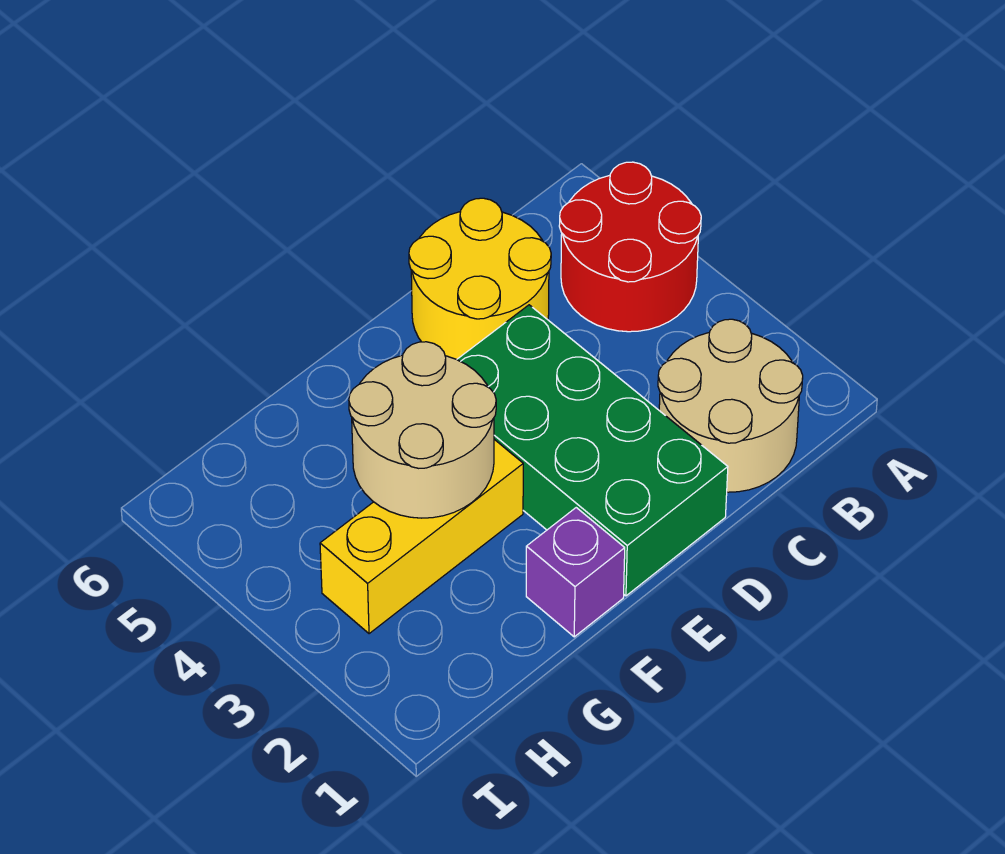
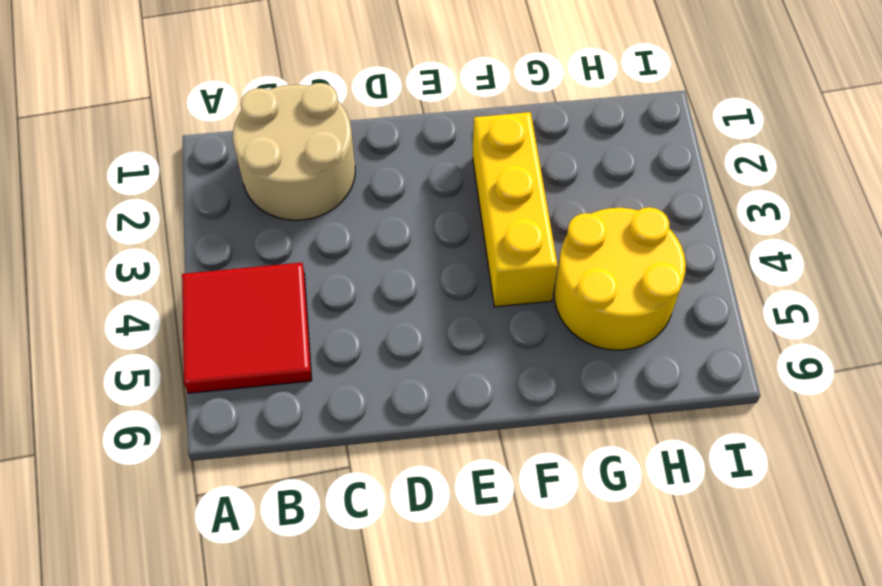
red tile A4:B5 level 1 -> red round brick A4:B5 level 1
yellow brick F2:F4 level 1 -> yellow brick F3:H3 level 1
yellow round brick G4:H5 level 1 -> yellow round brick C5:D6 level 1
none -> green brick D1:E4 level 1
none -> purple brick F1 level 1

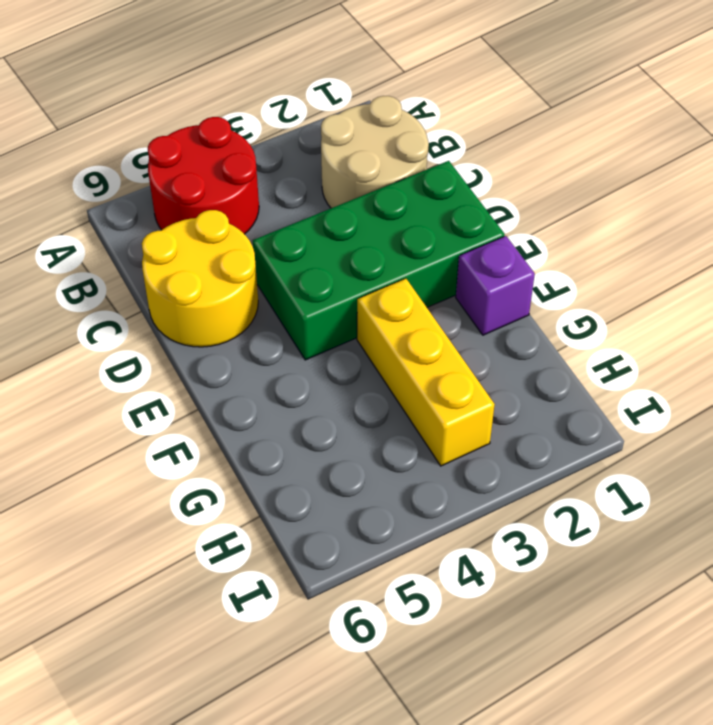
none -> tan round brick F3:G4 level 2

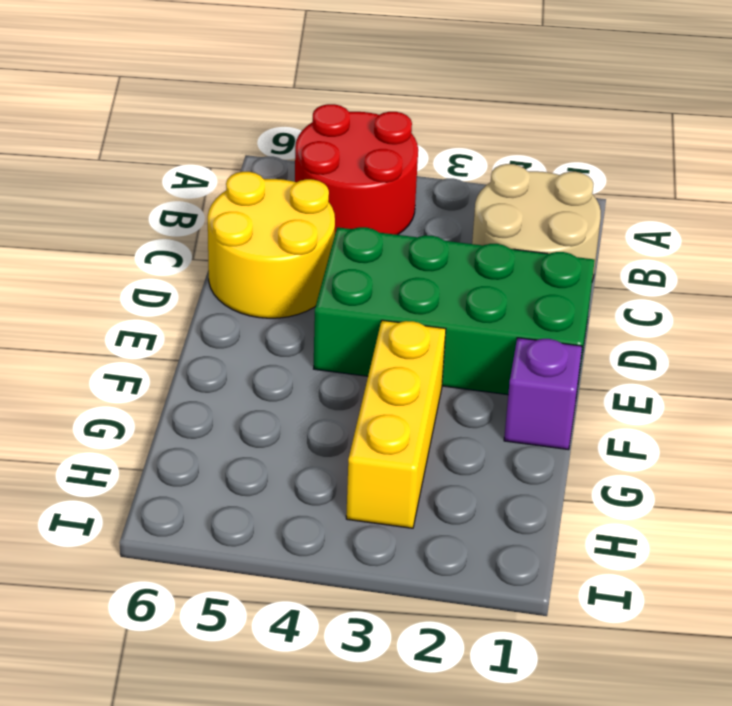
none -> tan round brick F3:G4 level 2

